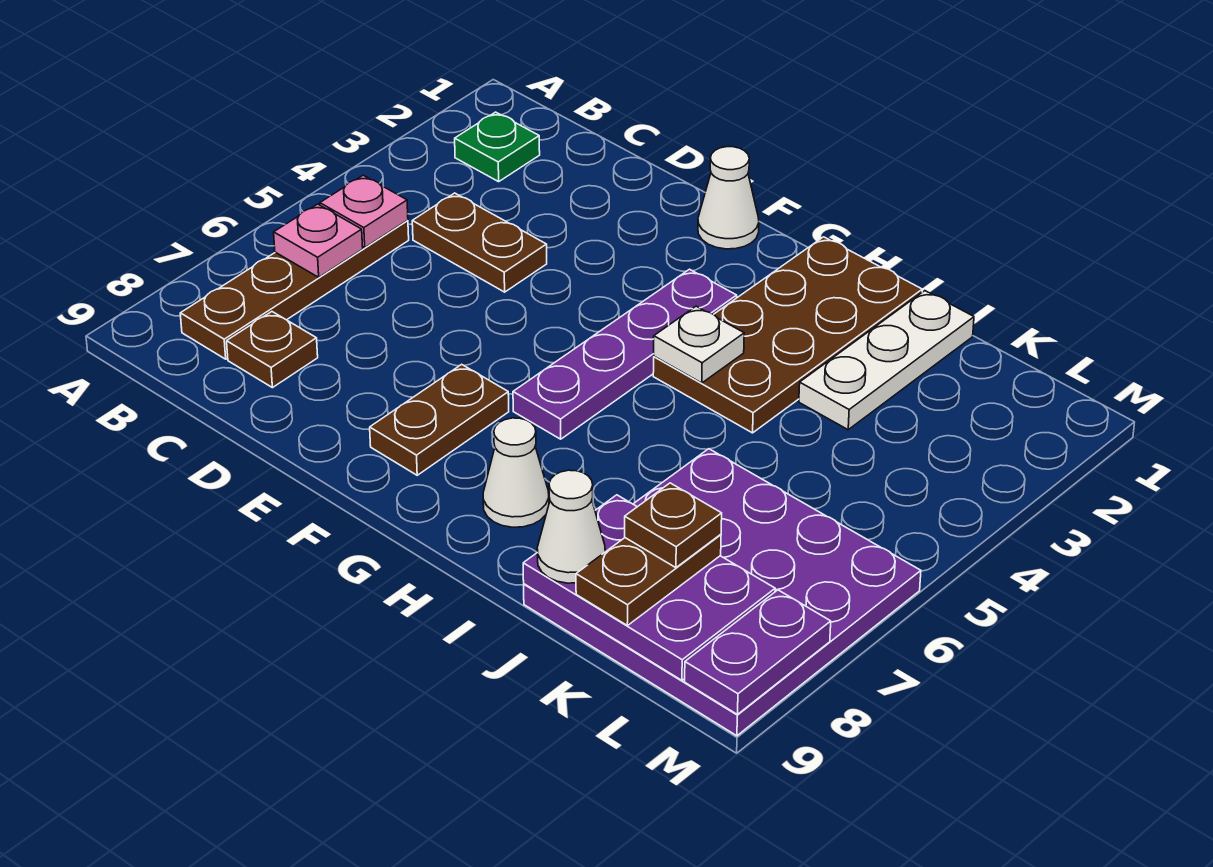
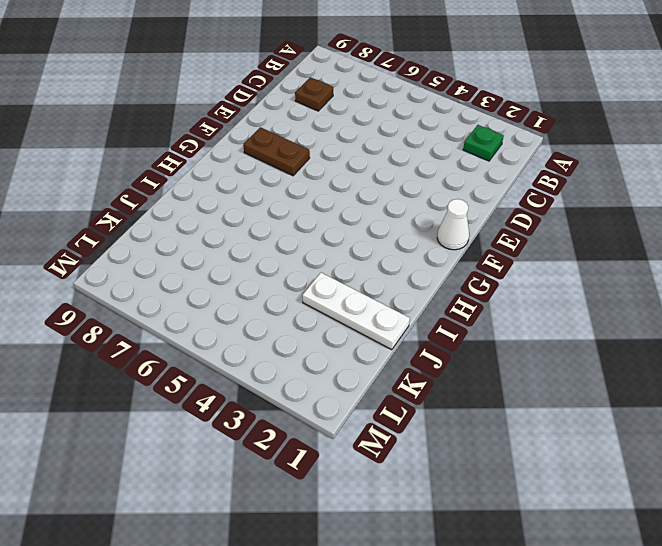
none -> brown plate B5:B8 level 1
none -> brown plate C4:D4 level 1
none -> purple plate G3:G6 level 1

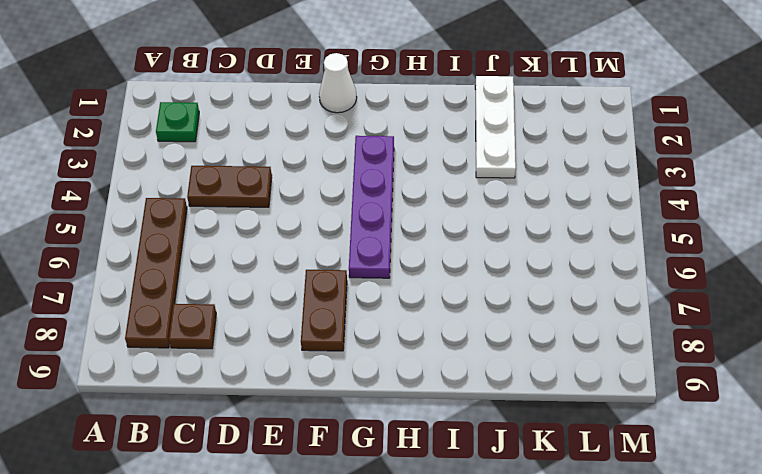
none -> brown plate H1:I4 level 1
none -> white cone H8 level 1
none -> purple plate J6:M9 level 1

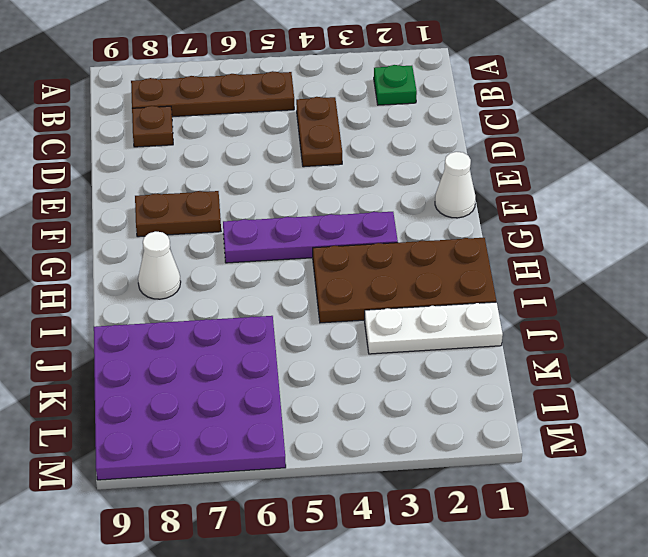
none -> pink plate B5 level 2
none -> pink plate B6 level 2
none -> white plate H4 level 2

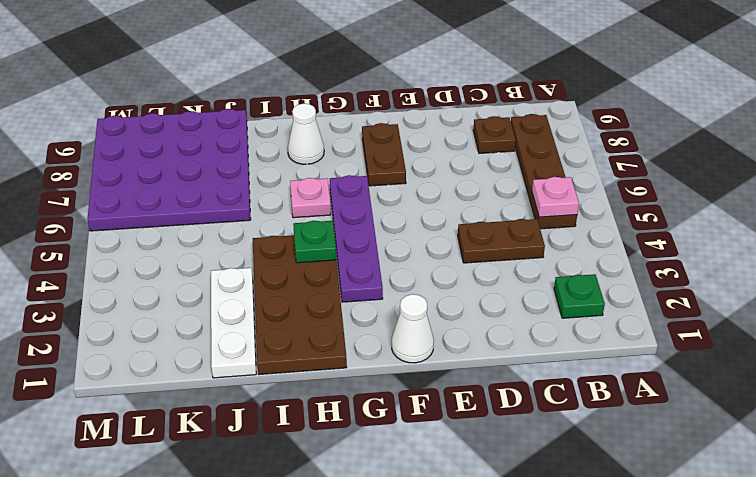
green plate H4 level 2 -> white plate H4 level 2
pink plate H6 level 1 -> pink plate B6 level 2
none -> purple plate J8:L9 level 2
none -> purple plate M8:M9 level 2
none -> white cone J9 level 3

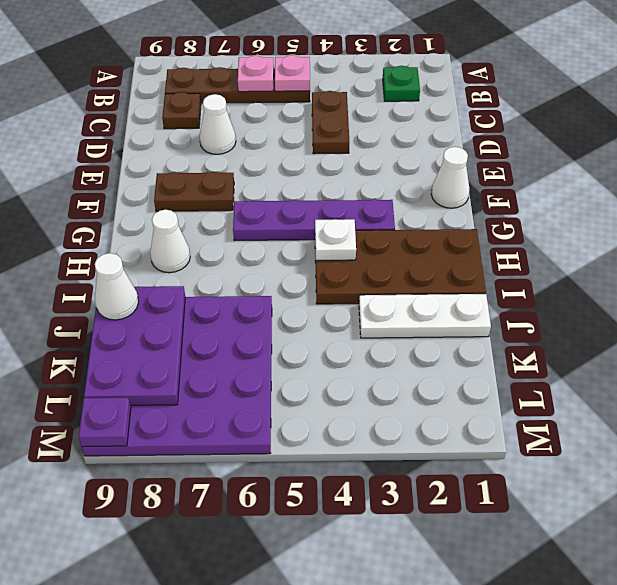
white cone D7 level 1 -> none
purple plate M9 level 2 -> purple plate M8:M9 level 2
none -> brown plate K8:K9 level 3
none -> brown plate K8 level 4

